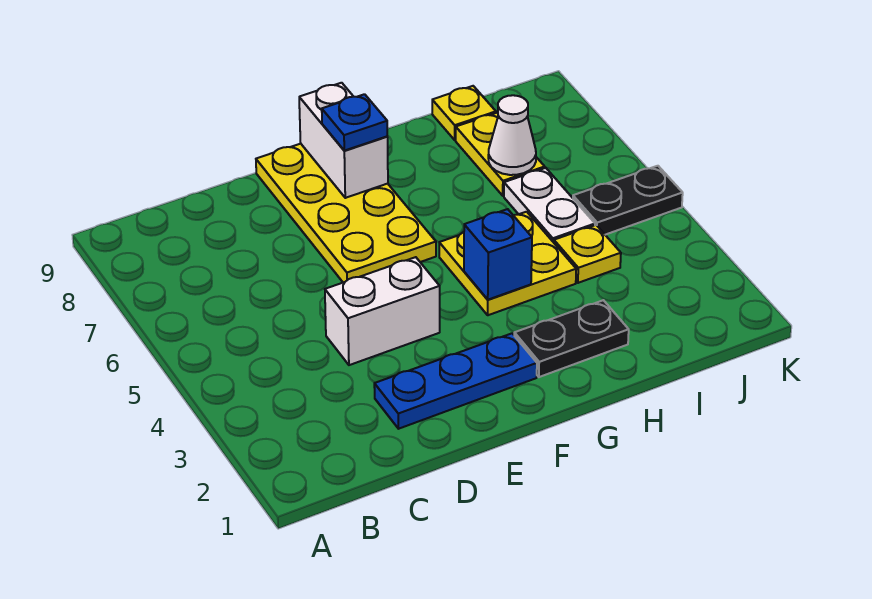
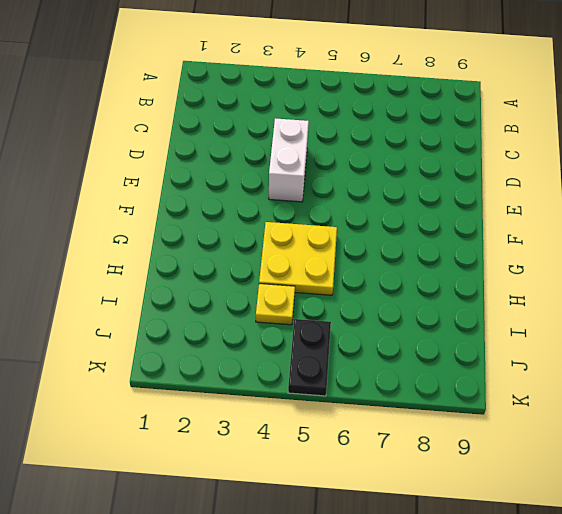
none -> blue plate D2:F2 level 1
none -> yellow plate E6:F9 level 1
none -> black plate G2:H2 level 1

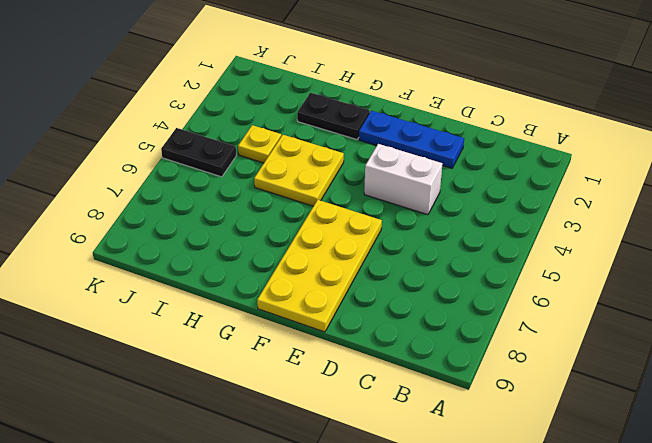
none -> white plate I5:I6 level 1
none -> yellow plate I7:I8 level 1
none -> yellow plate I9 level 1

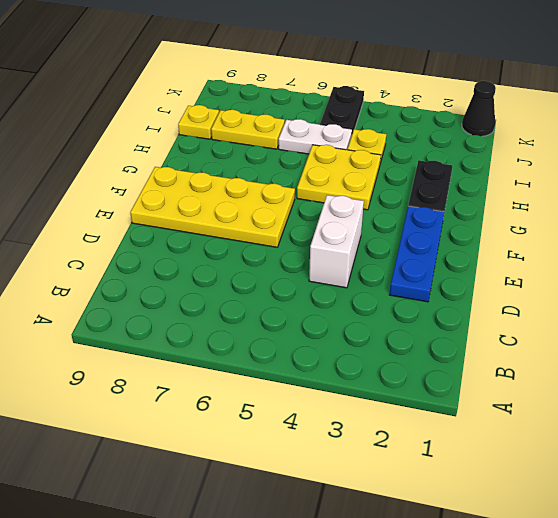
black cone K1 level 1 -> none
none -> white brick F8:F9 level 2
none -> blue brick G4 level 2
none -> white cone I7 level 2

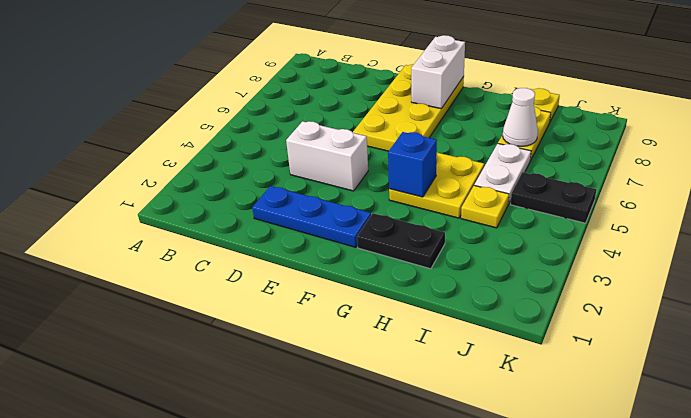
none -> blue plate F8 level 3

